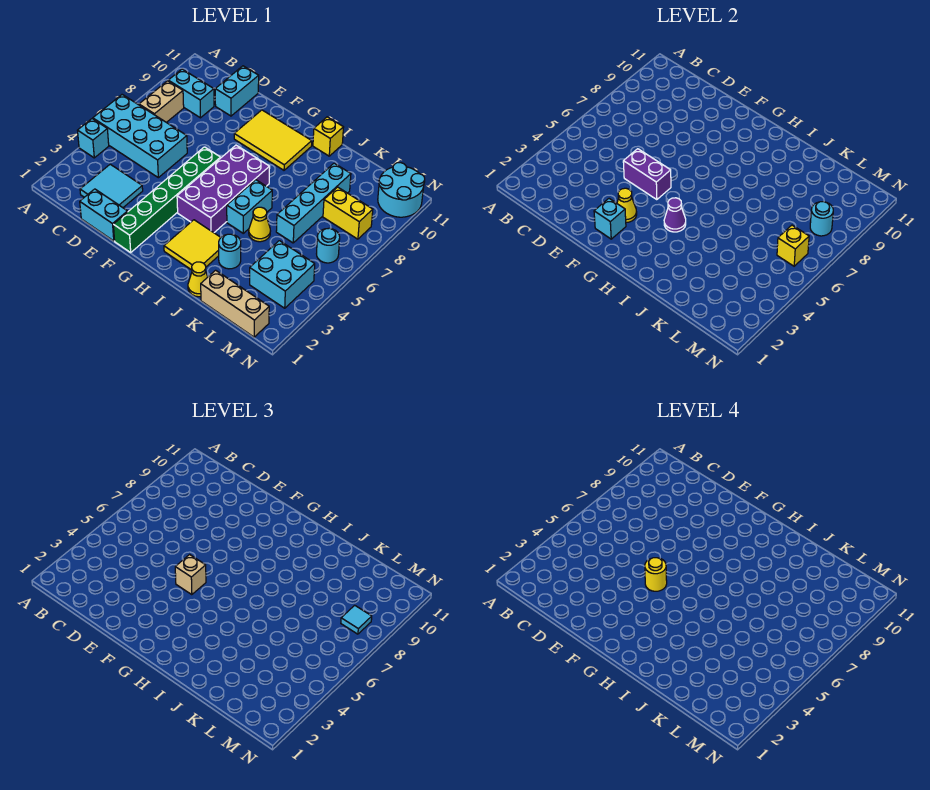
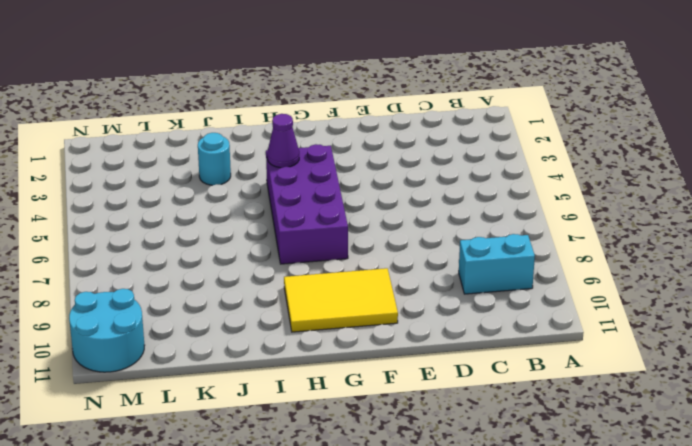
none -> cyan brick A4 level 1
none -> cyan brick A5:D6 level 1
none -> tan brick B7:B8 level 1
none -> cyan tile C2:D3 level 1

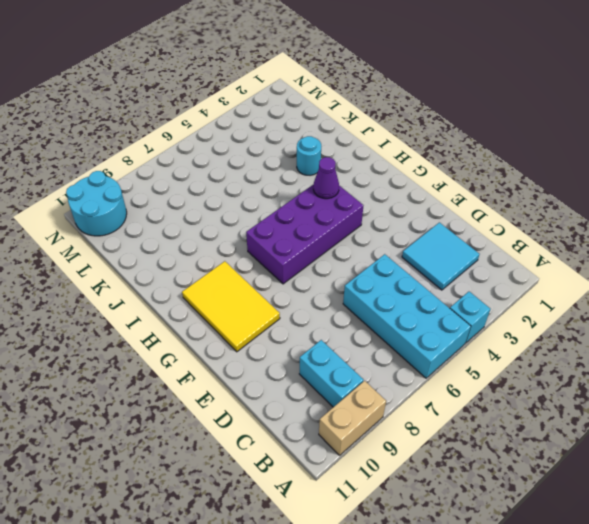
tan brick A9:A10 level 1 -> tan brick B7:B8 level 1
none -> cyan brick D1:E1 level 1
none -> cyan brick D10:D11 level 1
none -> green brick F1:F6 level 1
none -> yellow tile H2:I3 level 1

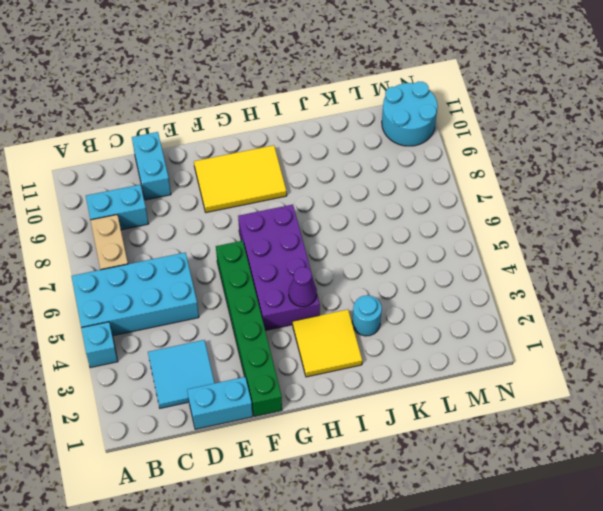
none -> cyan brick I5:I6 level 1
none -> yellow brick I11 level 1
none -> yellow cone J1 level 1
none -> yellow cone J5 level 1

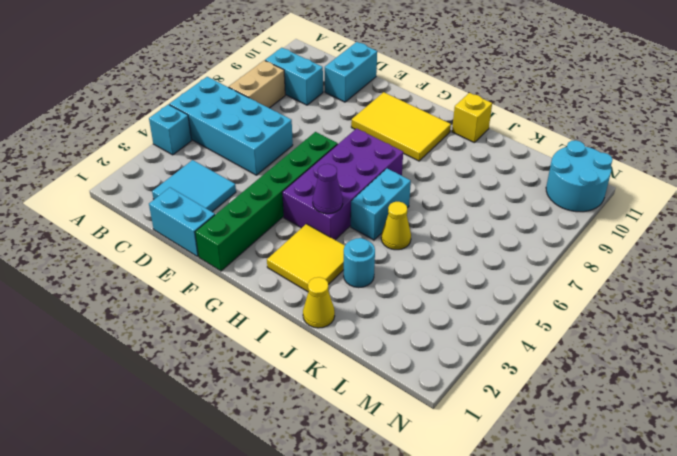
none -> tan brick K1:M1 level 1
none -> cyan brick K6:K9 level 1
none -> cyan brick L3:M4 level 1
none -> yellow brick L8:M8 level 1

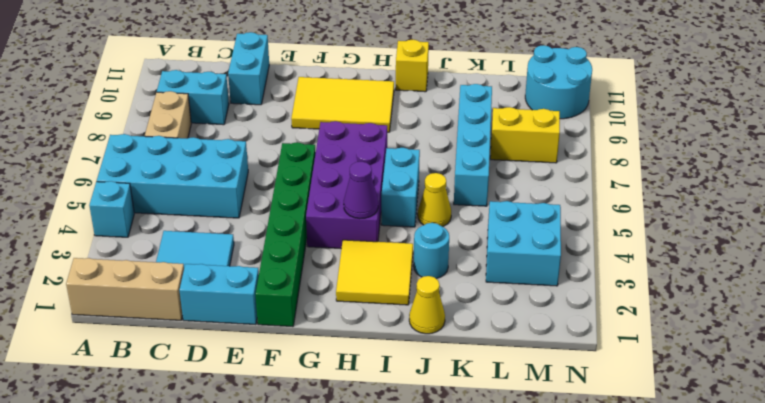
tan brick A1:C1 level 1 -> tan brick K1:M1 level 1
none -> cyan round brick M6 level 1
none -> purple brick E5:F5 level 2
none -> cyan brick F2 level 2
none -> yellow cone F3 level 2

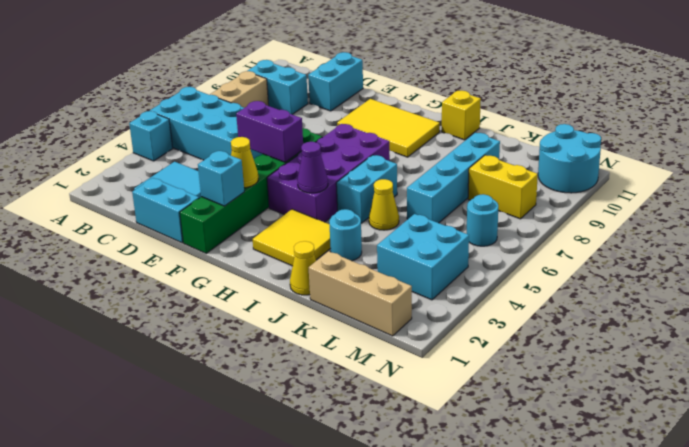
none -> yellow brick M6 level 2
none -> cyan round brick M8 level 2
none -> tan brick F5 level 3
none -> cyan tile M8 level 3

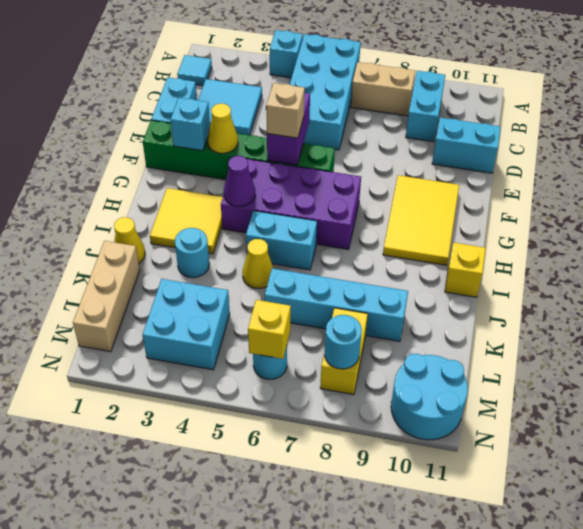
cyan tile B1 level 1 -> cyan tile M8 level 3
none -> yellow round brick F5 level 4

